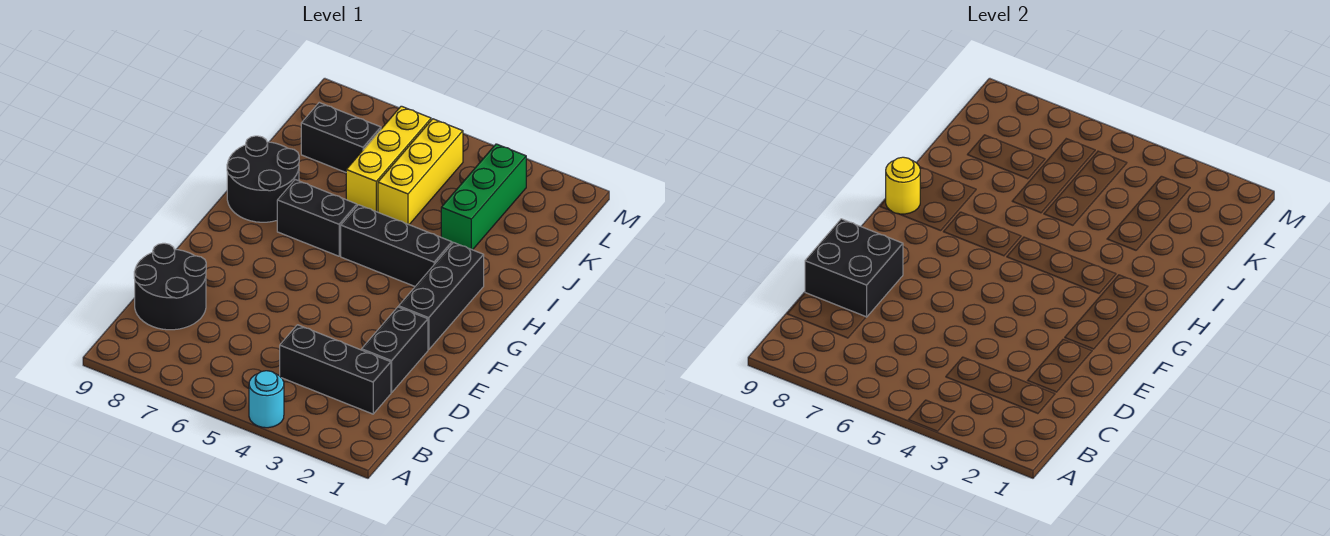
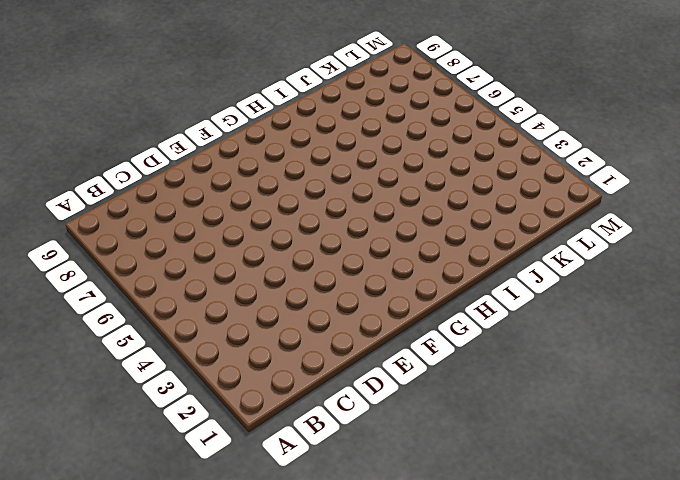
none -> cyan round brick A4 level 1
none -> black brick C2:C4 level 1
none -> black round brick C8:D9 level 1

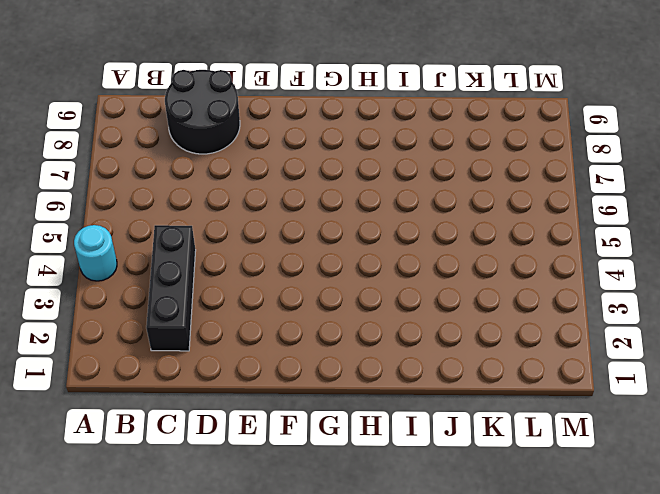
none -> black brick D2:E2 level 1
none -> black brick F2:H2 level 1
none -> black brick H3:H5 level 1

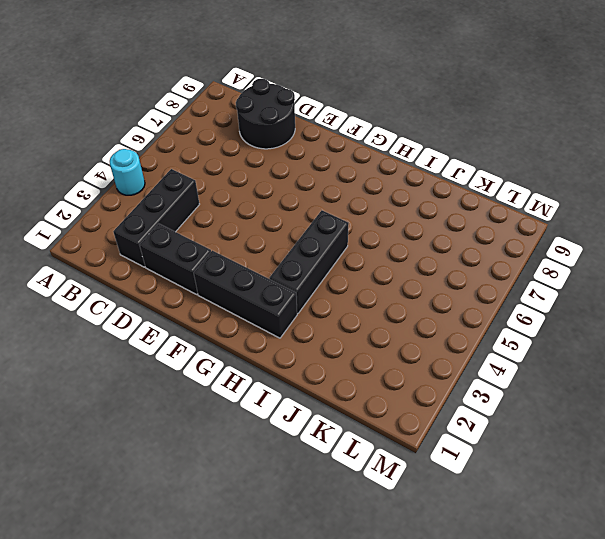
none -> black brick H6:H7 level 1
none -> black round brick H8:I9 level 1
none -> green brick J3:L3 level 1

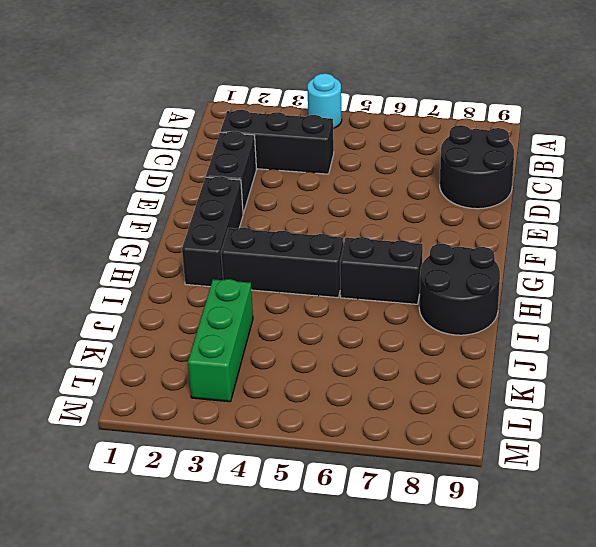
none -> yellow brick J5:L5 level 1
none -> yellow brick J6:L6 level 1
none -> black brick K7:K8 level 1

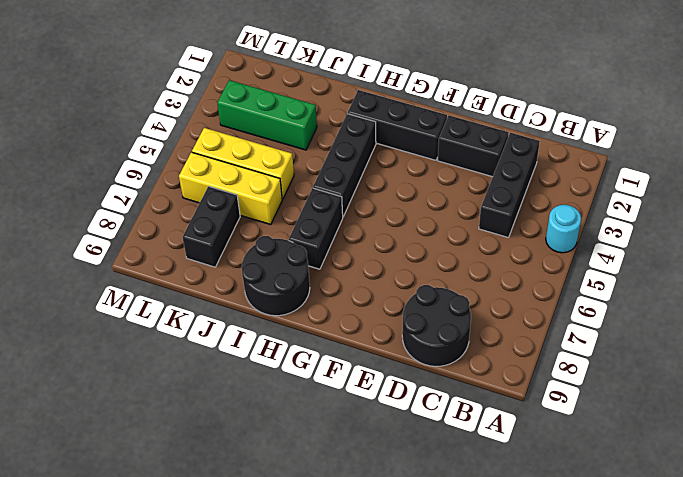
none -> black brick D8:E9 level 2
none -> yellow round brick H9 level 2

